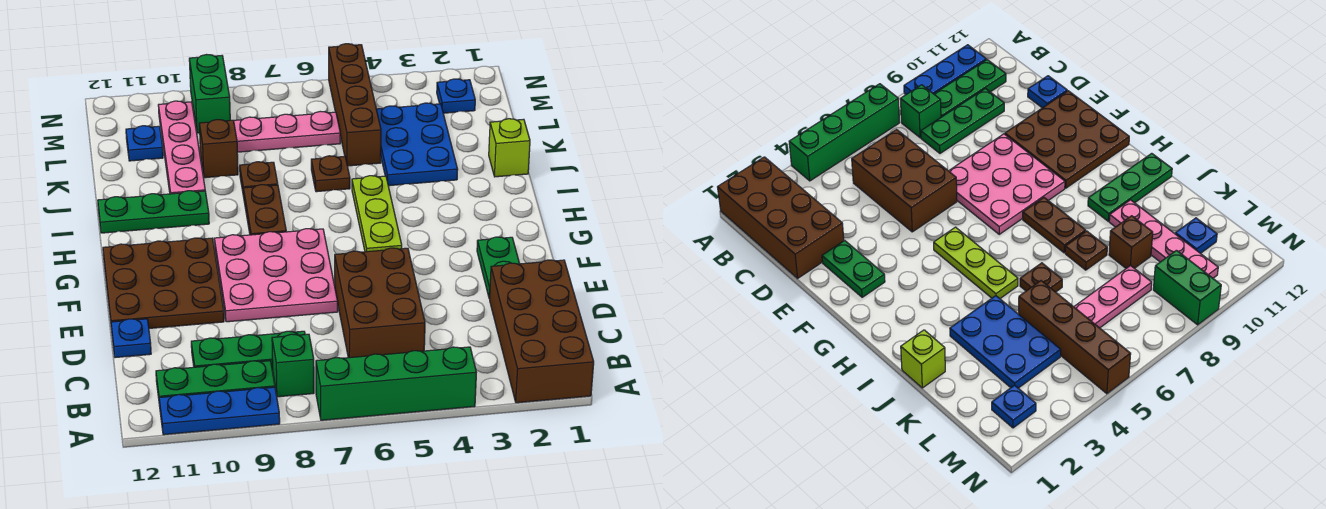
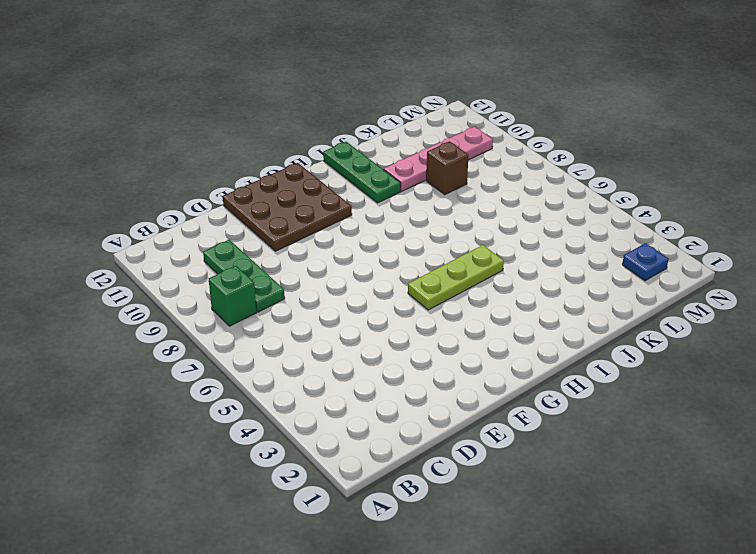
none -> brown brick A1:D2 level 1
none -> green brick A4:A7 level 1
none -> blue plate A9:A11 level 1

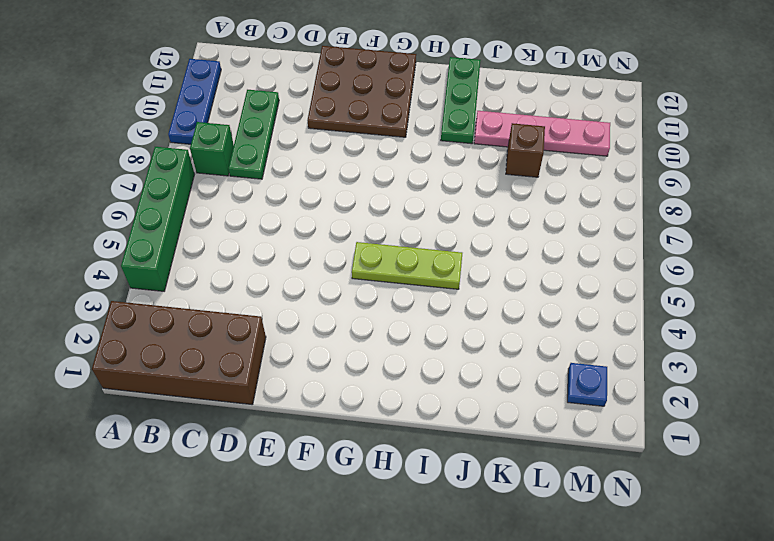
none -> green plate B9:B11 level 1
none -> brown brick C5:E6 level 1
none -> blue plate D12 level 1

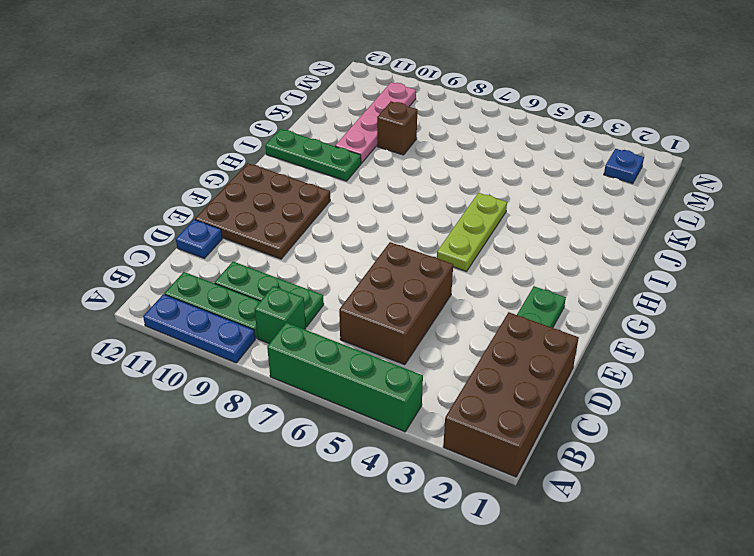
none -> pink plate E7:G9 level 1
none -> brown plate H8:I8 level 1
none -> lime brick J1 level 1

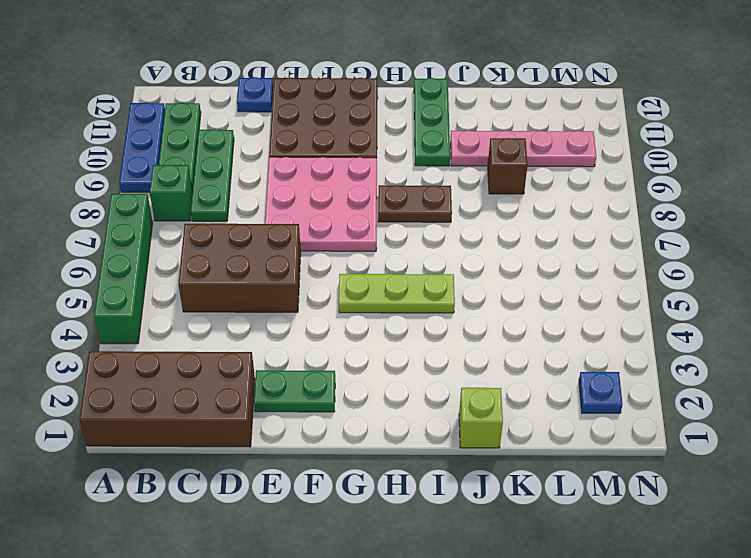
none -> blue plate J3:L4 level 1
none -> brown plate J6 level 1
none -> brown plate J8 level 1

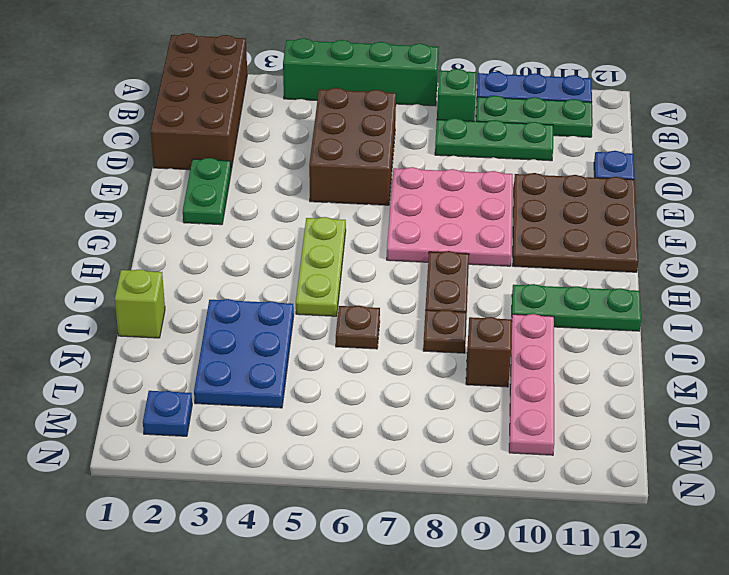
none -> brown brick K5:N5 level 1
none -> pink plate L6:L8 level 1
none -> blue plate L11 level 1

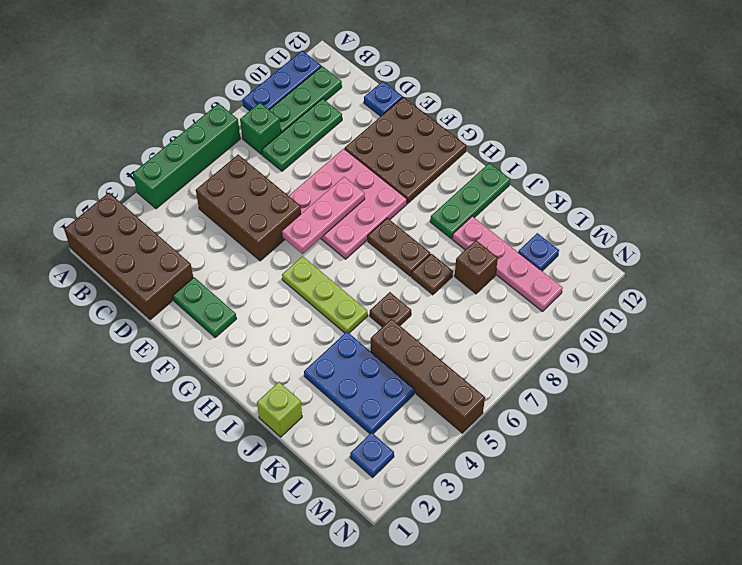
pink plate F6:F8 level 2 -> pink plate L6:L8 level 1
none -> green brick M9:N9 level 1

